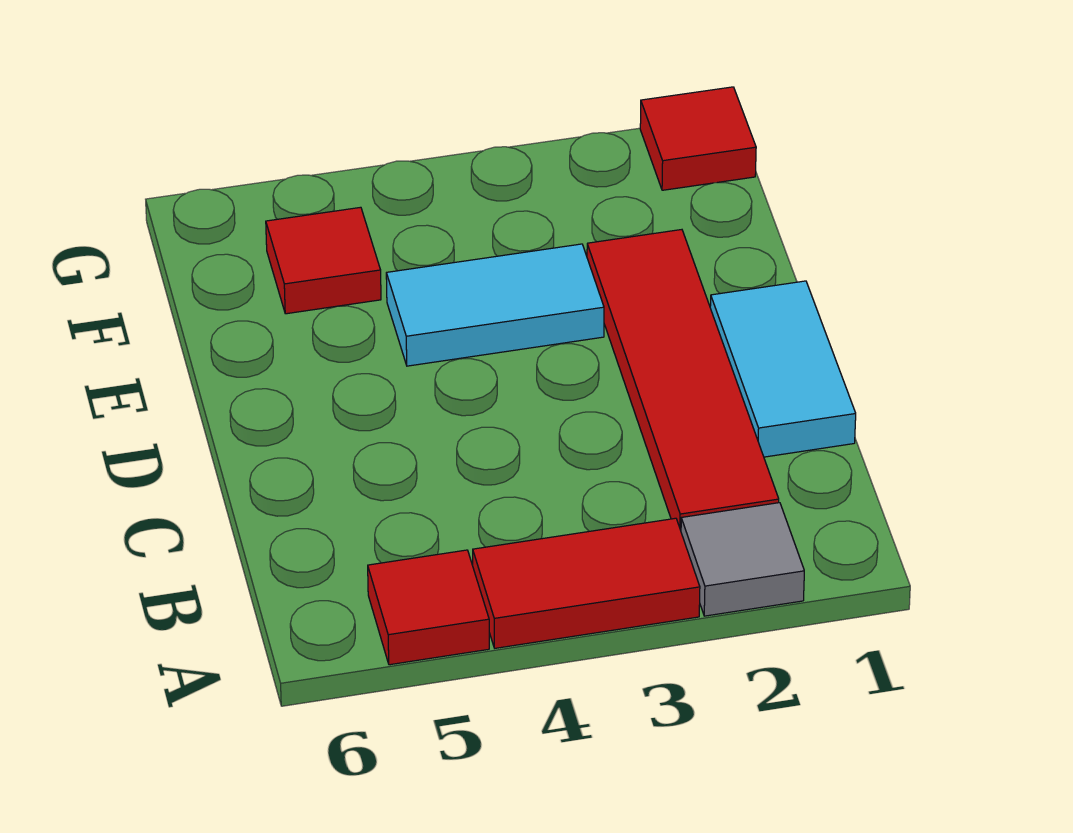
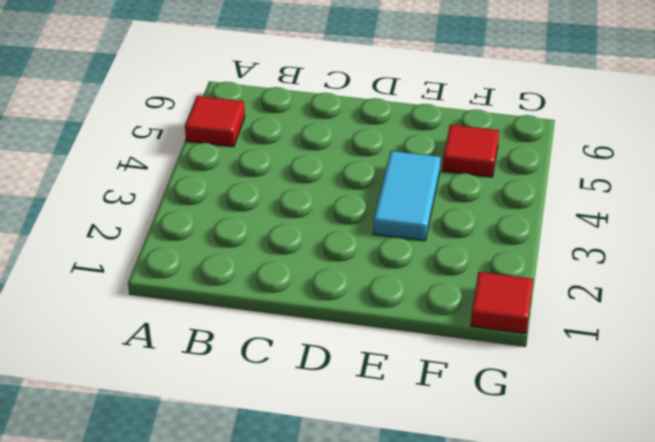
none -> grey tile A2 level 1
none -> red tile A3:A4 level 1

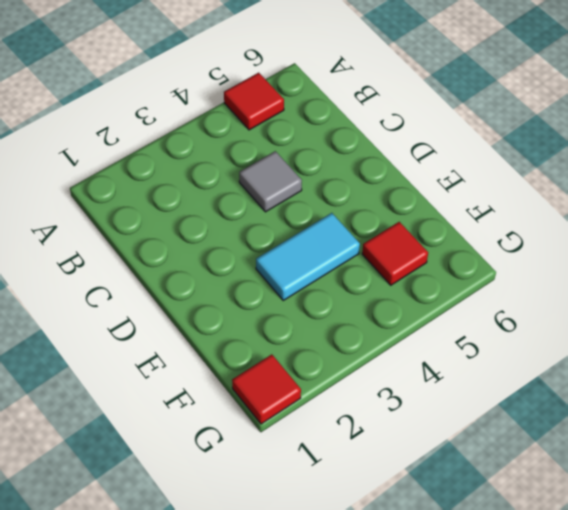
grey tile C4 level 1 -> grey tile A2 level 1
none -> red tile A3:A4 level 1
none -> red tile B2:E2 level 1

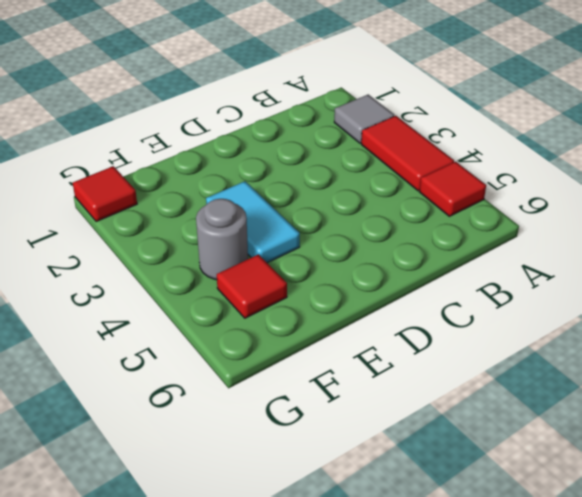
grey round brick F4 level 1 -> none
none -> red tile B2:E2 level 1
none -> cyan tile C1:D1 level 1

